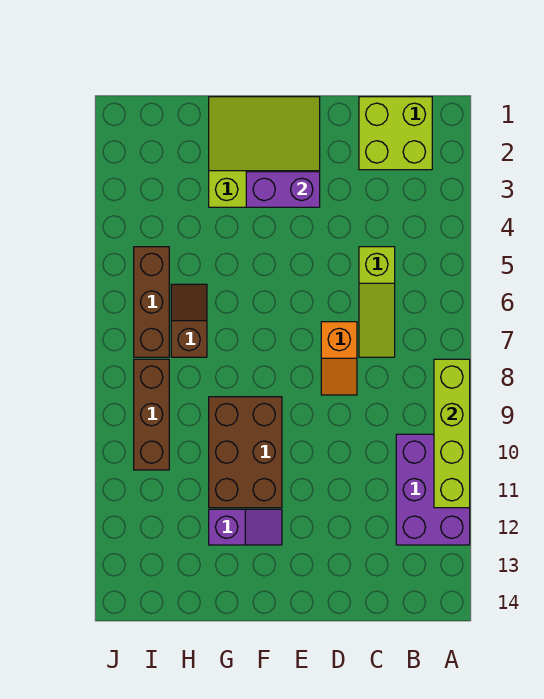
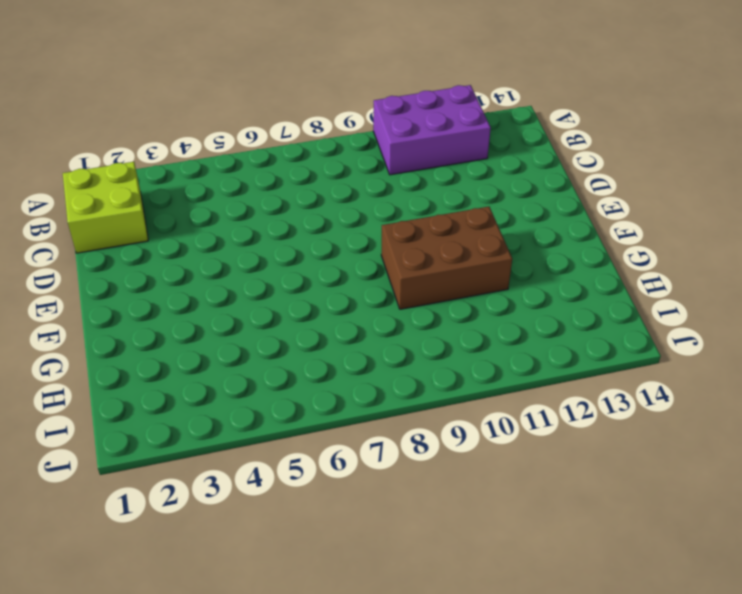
none -> lime slope C5:C7 level 1 top 5
none -> orange slope D7:D8 level 1 top 7
none -> lime slope E1:G3 level 1 top 3

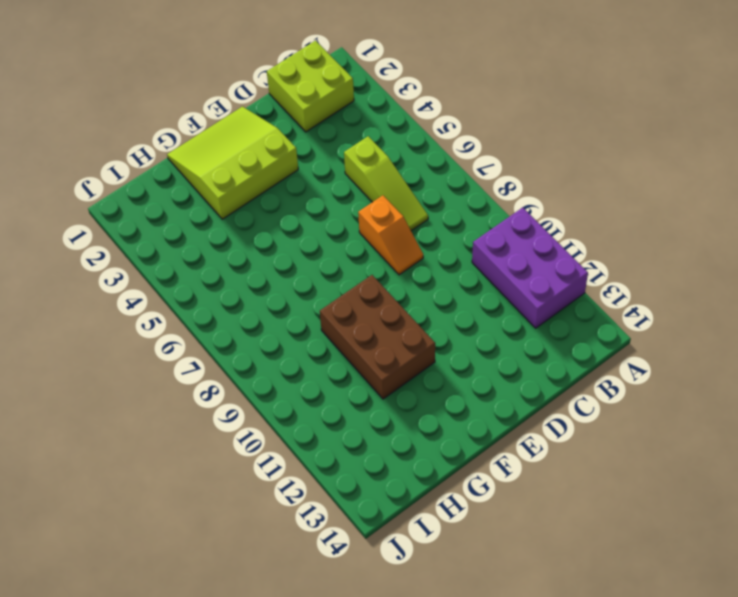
none -> purple slope F12:G12 level 1 top G
none -> brown slope H6:H7 level 1 top 7
none -> brown brick I5:I7 level 1

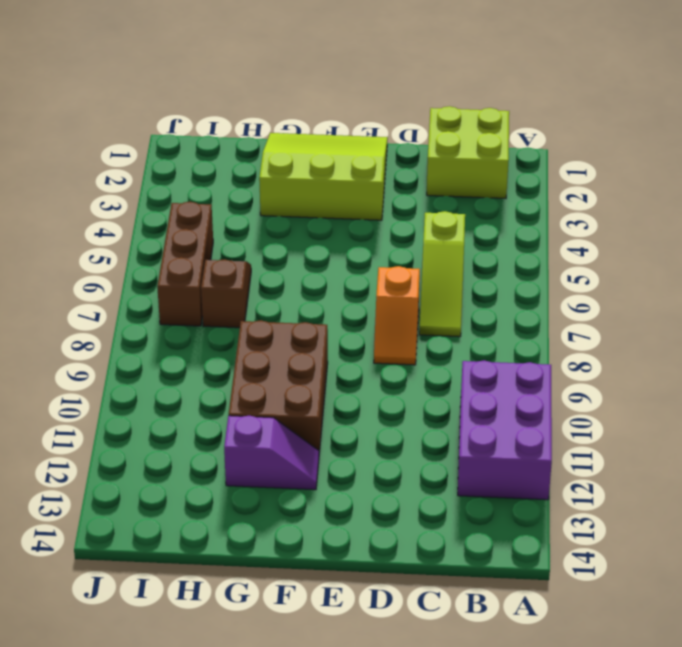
none -> brown brick I8:I10 level 1
none -> lime brick A8:A11 level 2
none -> purple brick E3:F3 level 2

